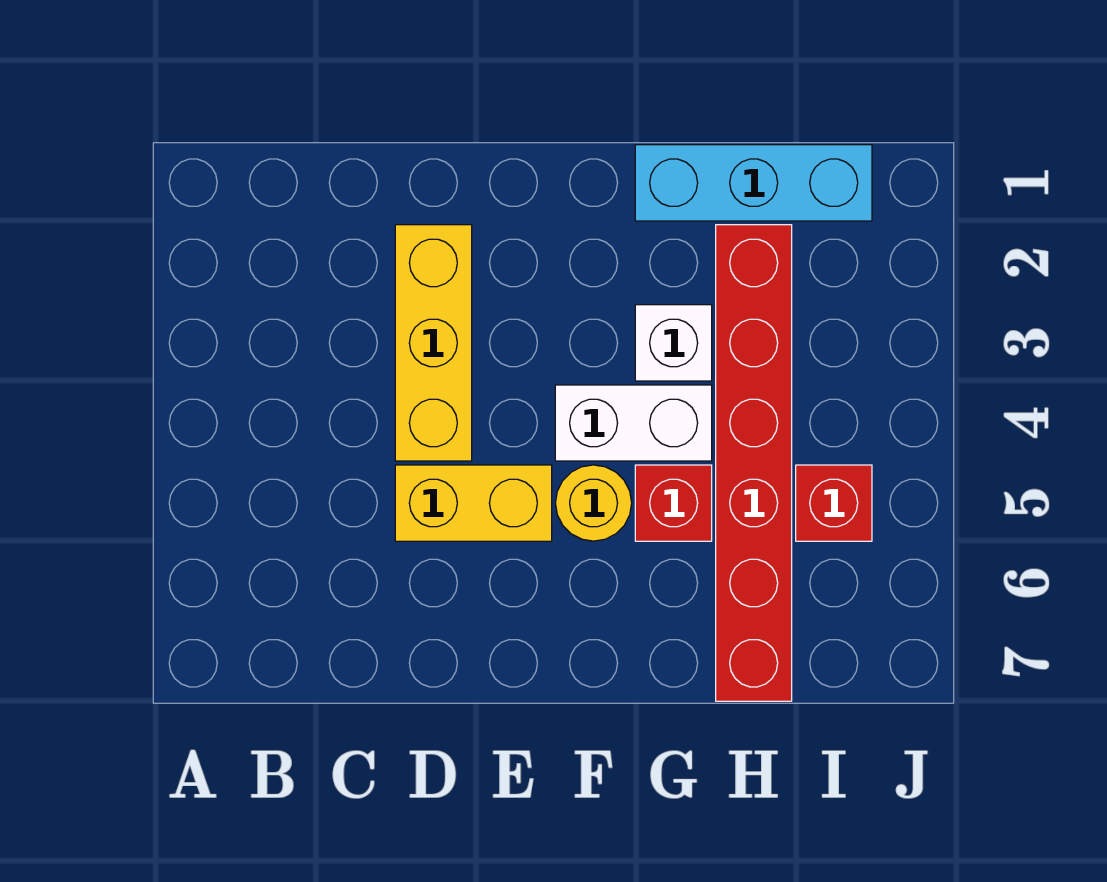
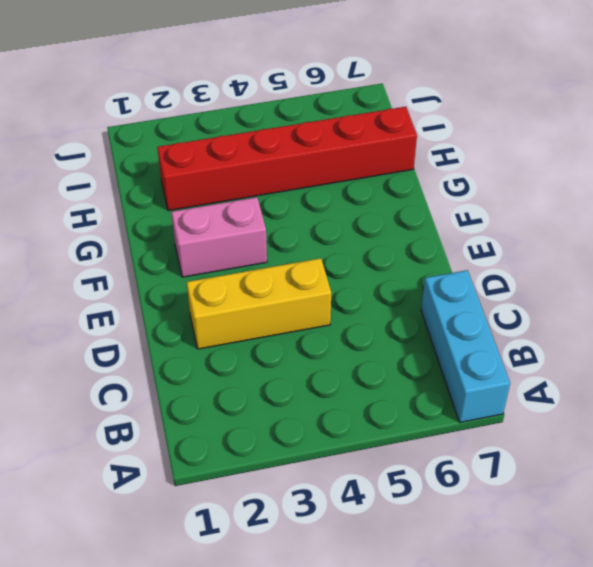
cyan brick A7:C7 level 1 -> cyan brick G1:I1 level 1
pink brick F2:F3 level 1 -> none
none -> yellow brick D5:E5 level 1
none -> white brick F4:G4 level 1

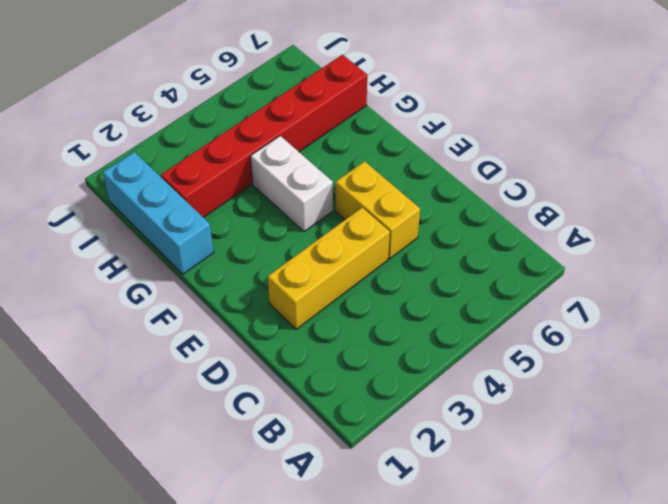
none -> yellow round brick F5 level 1
none -> white brick G3 level 1

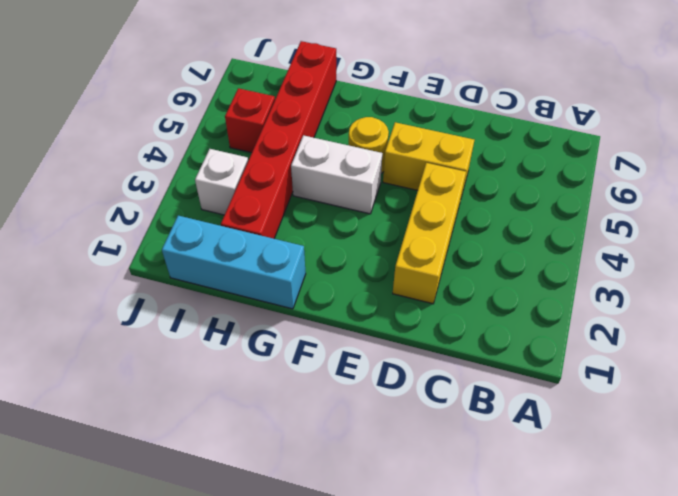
white brick I3 level 1 -> white brick G3 level 1
none -> red brick G5 level 1

